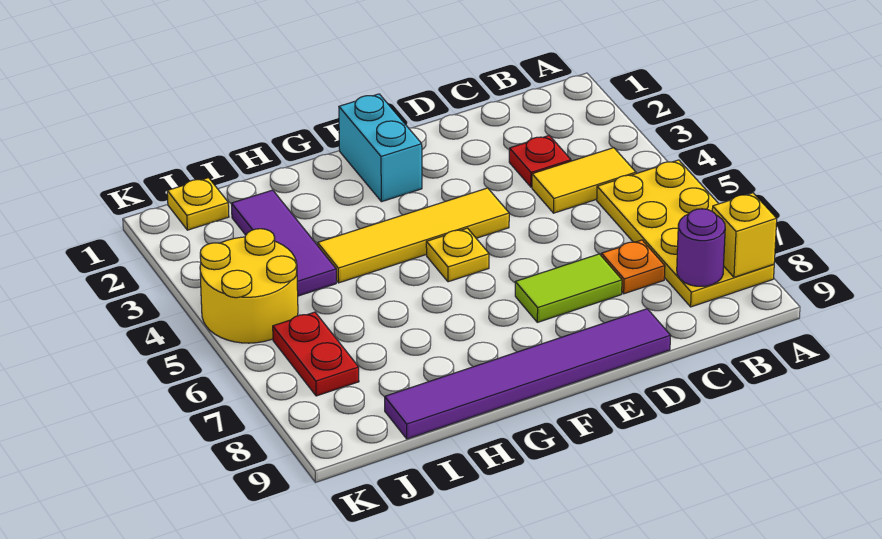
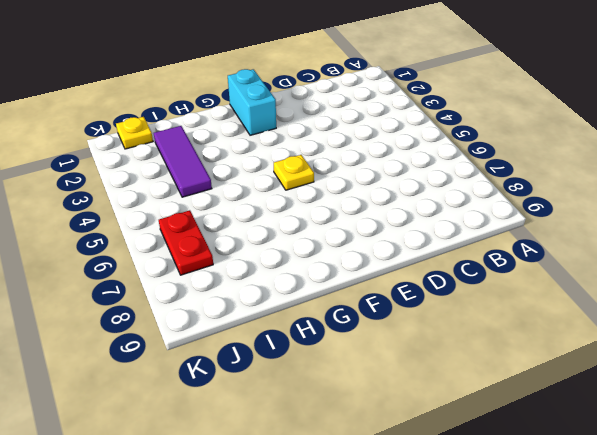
none -> yellow plate A5:B8 level 1
none -> yellow tile B4:C4 level 1
none -> red plate C3 level 1

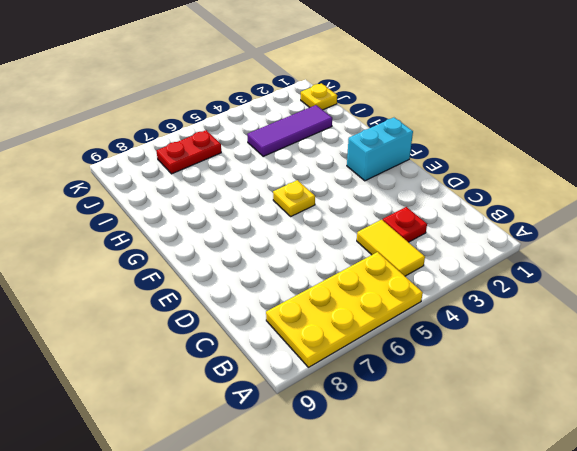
none -> orange plate C7 level 1
none -> lime tile D7:E7 level 1
none -> purple tile D9:I9 level 1

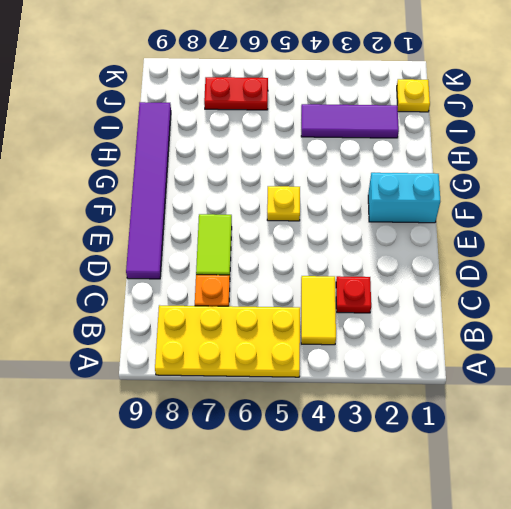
none -> yellow tile E4:H4 level 1
none -> yellow round brick J4:K5 level 1
none -> yellow brick A8 level 2

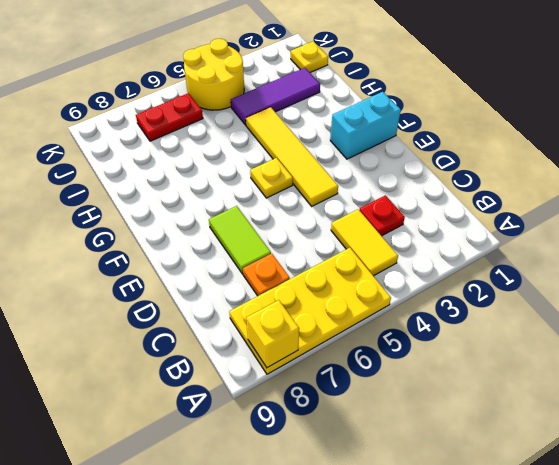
none -> purple tile D9:I9 level 1
none -> purple round brick B8 level 2

